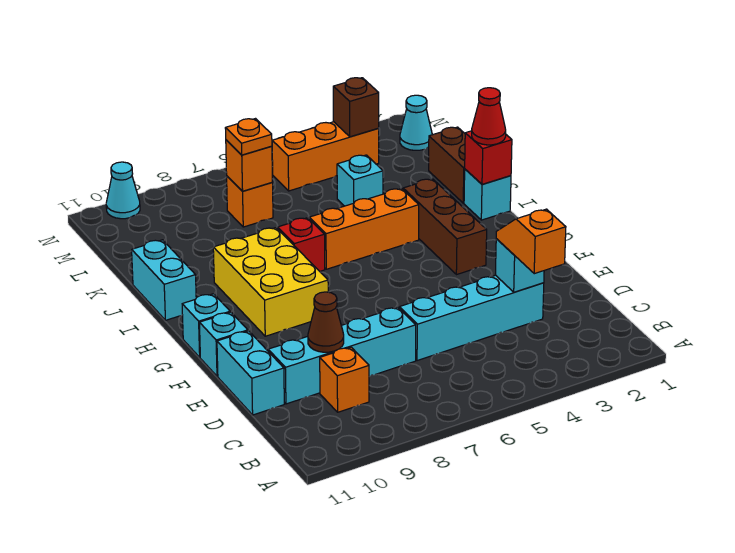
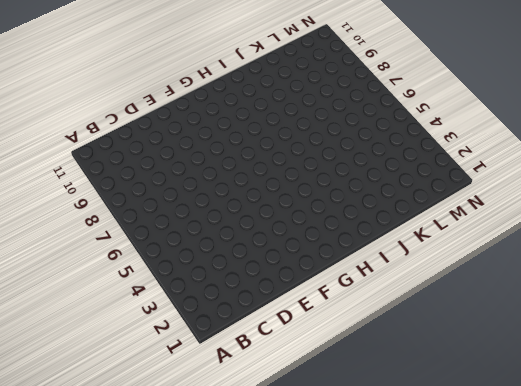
none -> orange brick C9 level 1
none -> cyan brick D3:D6 level 1
none -> cyan brick D7:D10 level 1

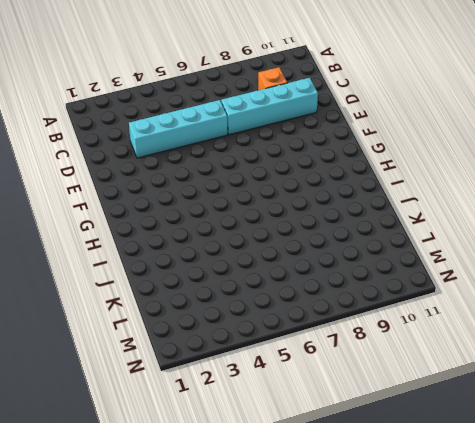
none -> cyan brick D11:E11 level 1
none -> cyan brick F11 level 1
none -> brown brick G3:I3 level 1

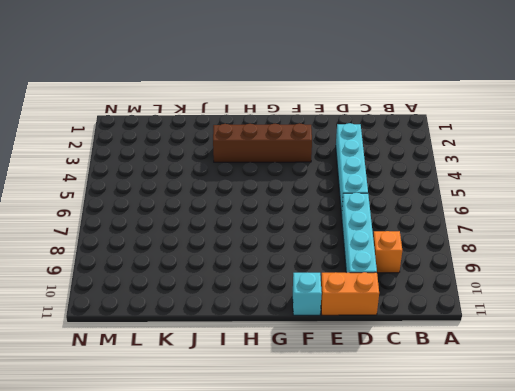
orange brick D11:E11 level 1 -> cyan brick D11:E11 level 1
brown brick F3:I3 level 1 -> brown brick G3:I3 level 1
none -> yellow brick G8:I9 level 1
none -> cyan brick G11 level 1
none -> cyan brick I1 level 1

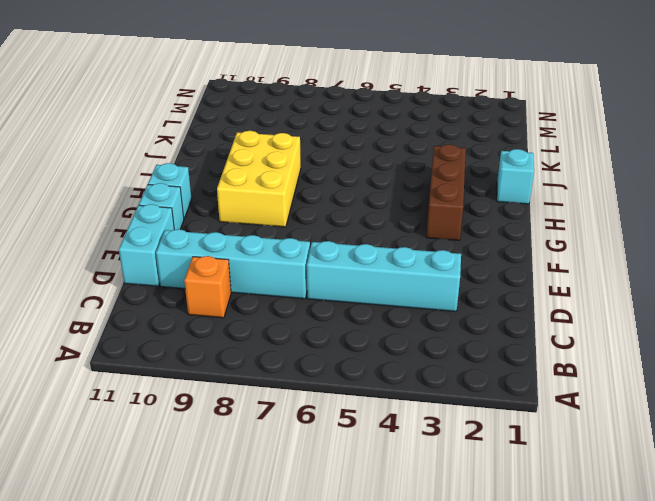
none -> orange brick I4:I6 level 1
none -> red brick I7 level 1
none -> cyan brick I11:J11 level 1

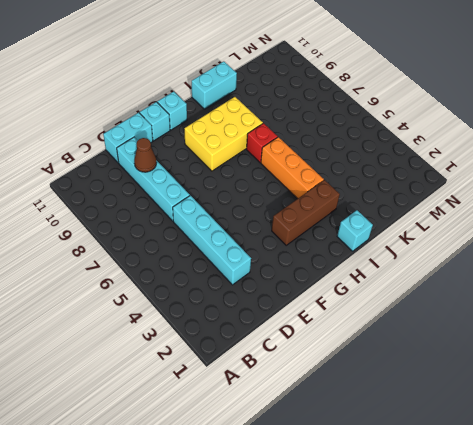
none -> orange brick C9 level 1
none -> brown brick J1:K1 level 1
none -> cyan brick K4 level 1

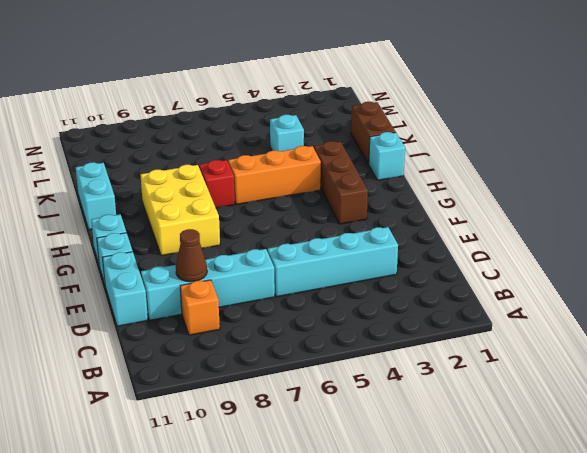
none -> orange brick L7 level 1
none -> cyan cone M1 level 1
none -> orange brick M3:M5 level 1

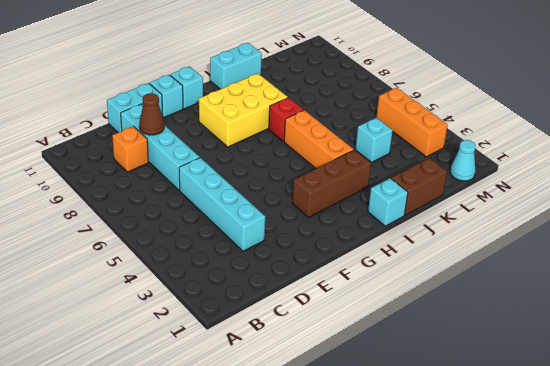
none -> orange brick L7 level 1
none -> cyan cone N10 level 1
none -> cyan brick D3 level 2

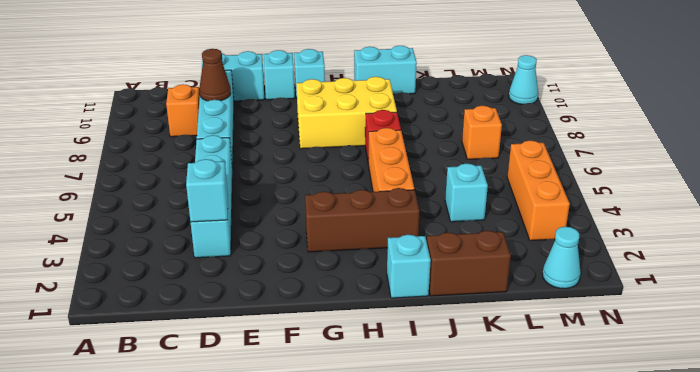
none -> red brick I1 level 2
none -> orange brick L7 level 2
none -> brown brick M3 level 2

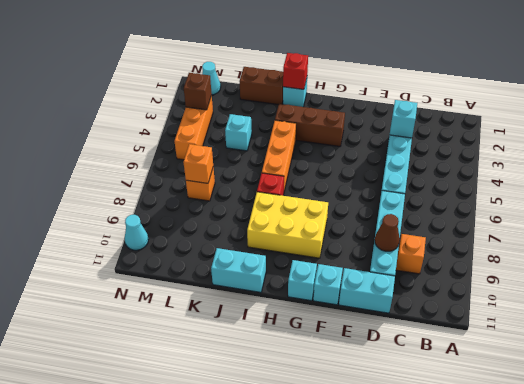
none -> orange slope C3:D3 level 3 top C
none -> red cone I1 level 3
none -> orange plate L7 level 3

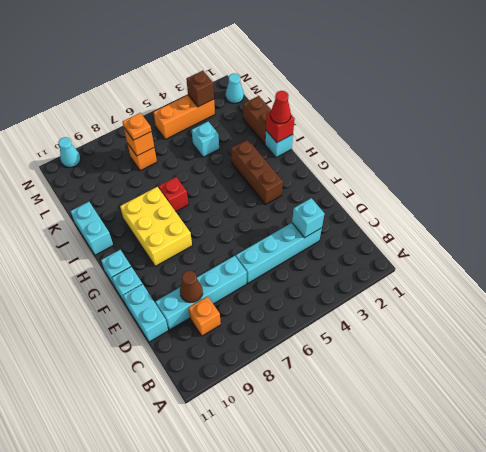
none -> orange brick I4:I6 level 1
none -> orange slope C3:D3 level 3 top C

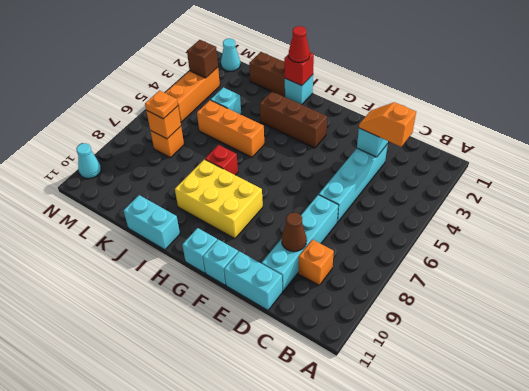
orange brick I5:K5 level 1 -> orange brick I4:I6 level 1

